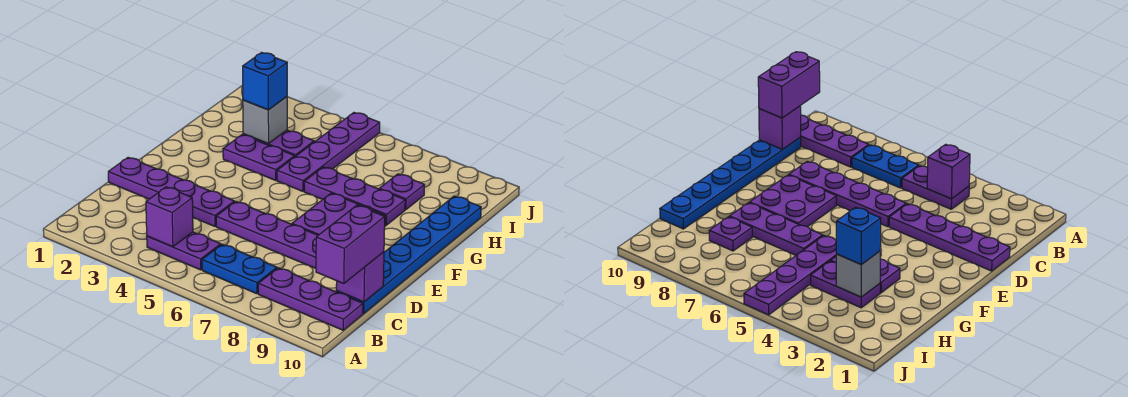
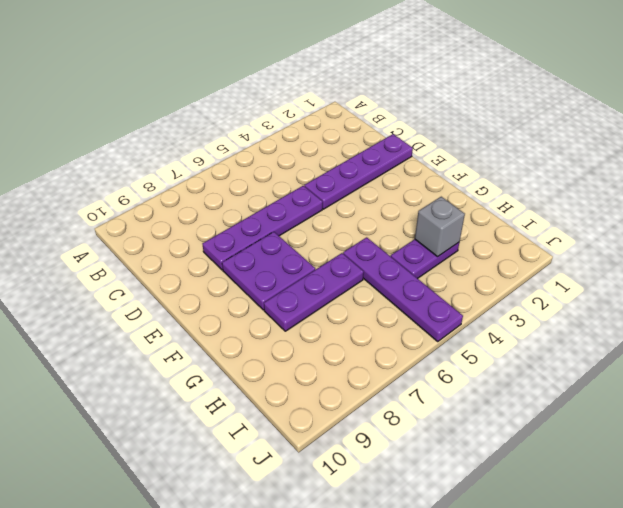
none -> purple plate B4:B5 level 1
none -> blue plate B6:B7 level 1
none -> purple plate B8:B10 level 1

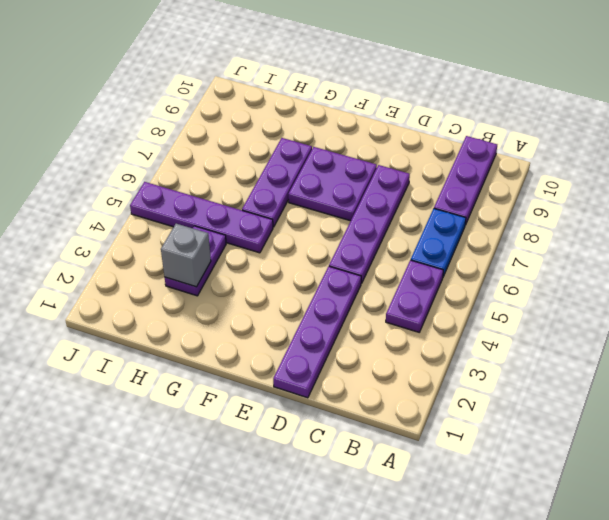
none -> blue plate C10:H10 level 1
none -> purple plate G3:G4 level 1
none -> purple plate H8 level 1

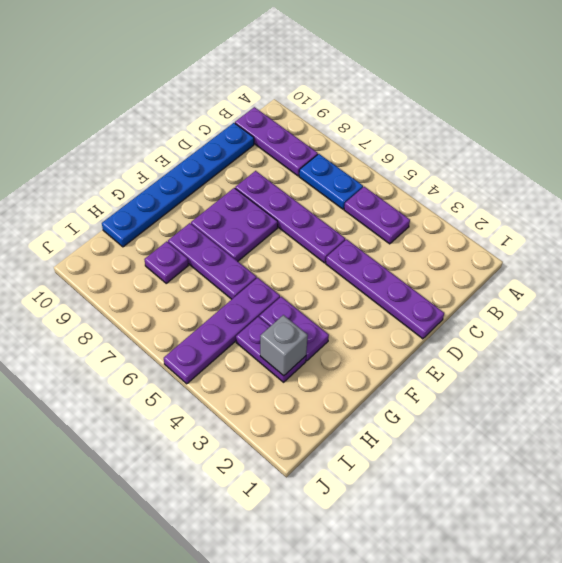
none -> purple brick B4 level 2
none -> purple brick C10 level 2
none -> purple brick B10:C10 level 3

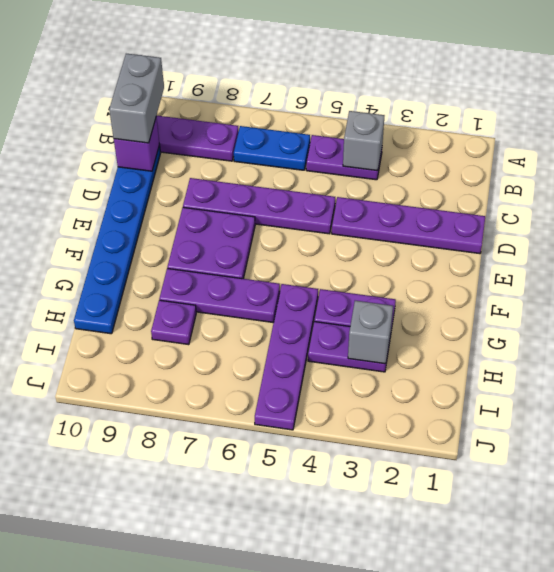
grey brick B4 level 2 -> purple brick B4 level 2
grey brick B10:C10 level 3 -> purple brick B10:C10 level 3
none -> blue brick H3 level 3

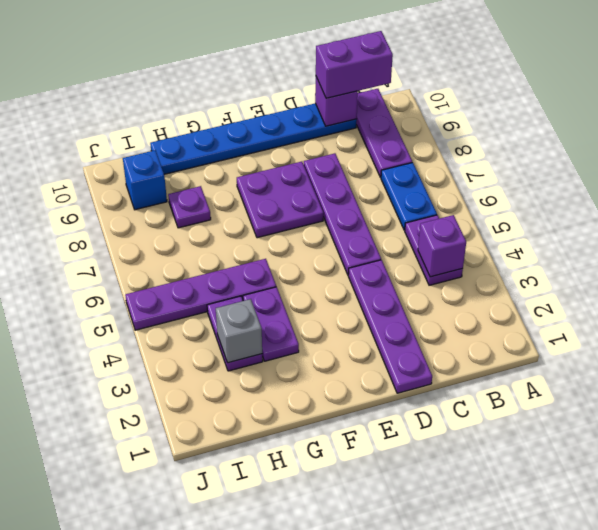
blue brick I9 level 1 -> blue brick H3 level 3
none -> purple plate G6:G8 level 1

